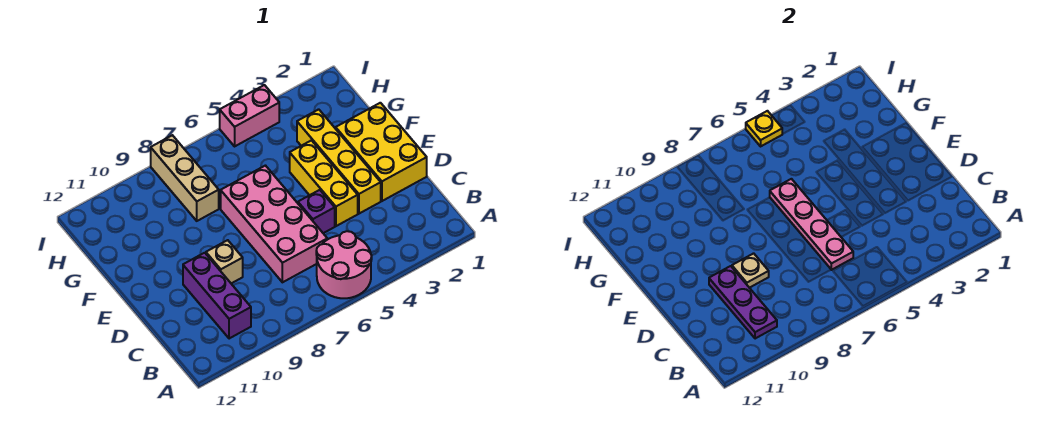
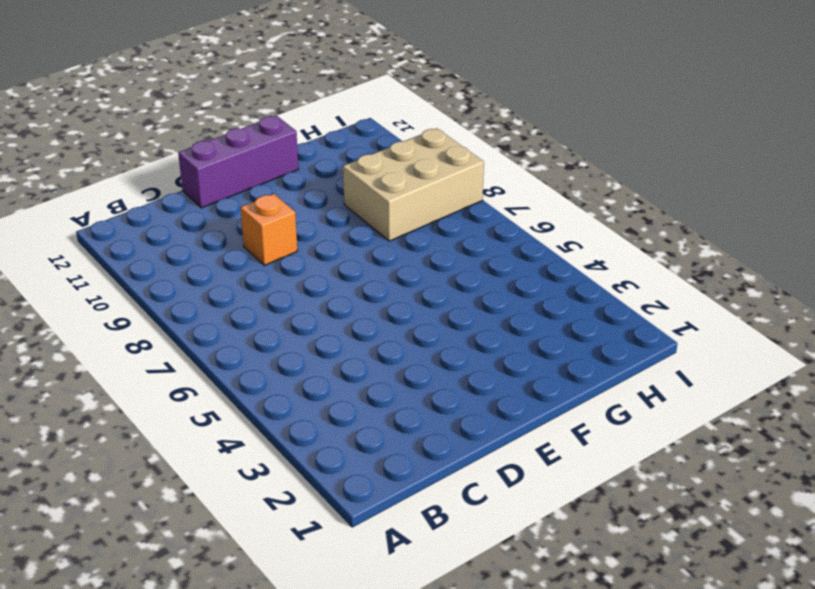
orange brick D9 level 1 -> tan brick D9 level 1
purple brick D12:F12 level 1 -> purple brick B10:D10 level 1
tan brick G8:I9 level 1 -> tan brick G8:I8 level 1
none -> pink round brick A5:B6 level 1
none -> pink brick C6:F7 level 1
none -> yellow brick D1:F2 level 1

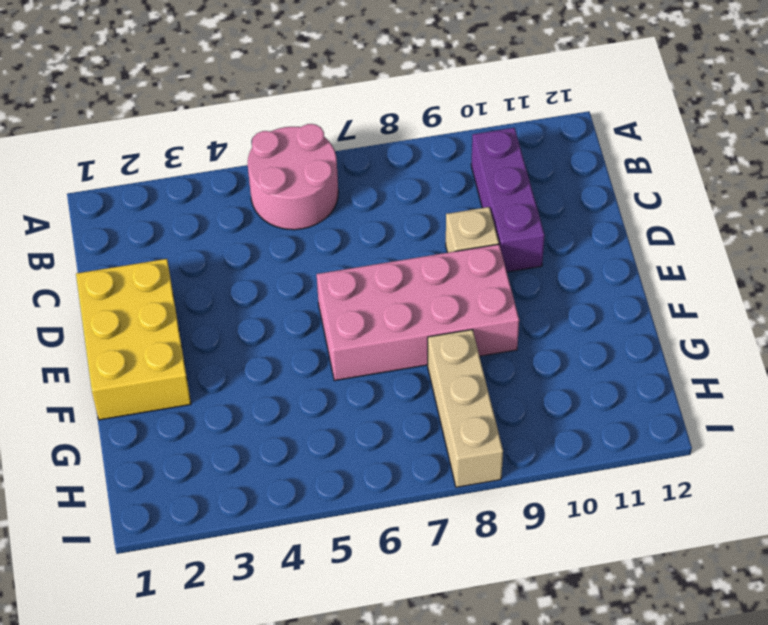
pink brick E6:F9 level 1 -> pink brick C6:F7 level 1
none -> yellow brick D3:G3 level 1
none -> yellow brick D4:F4 level 1
none -> purple brick D5 level 1

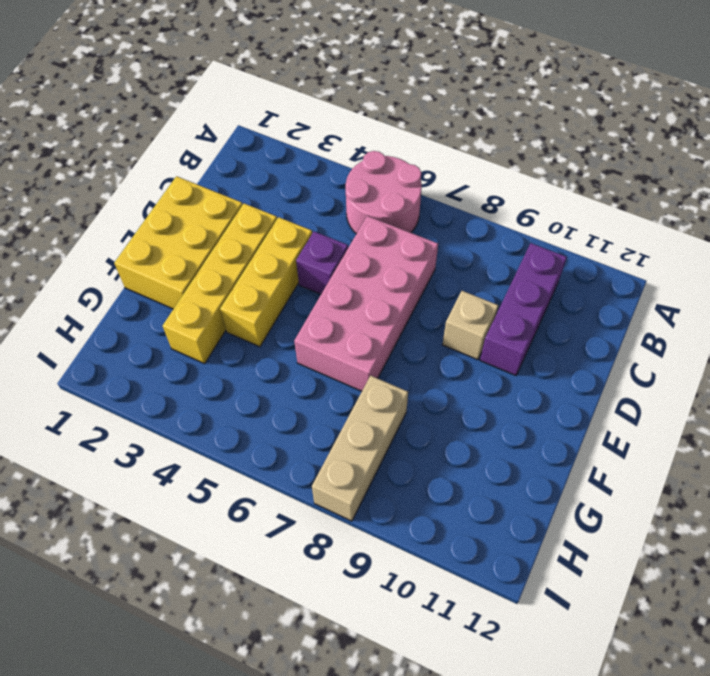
none -> pink brick I4:I5 level 1
none -> purple plate B10:D10 level 2
none -> pink plate C6:F6 level 2

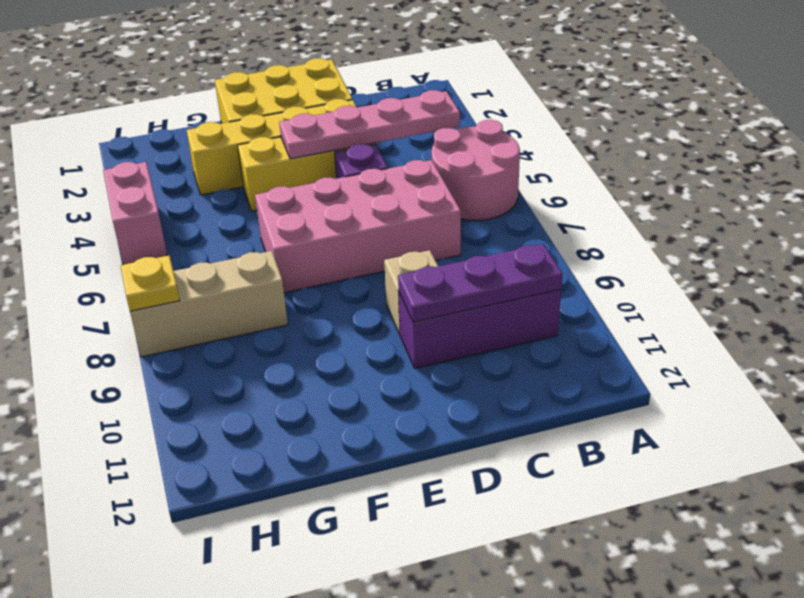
pink plate B4:E4 level 2 -> pink plate C6:F6 level 2
yellow plate I8 level 2 -> yellow plate I5 level 2
none -> tan plate D9 level 2

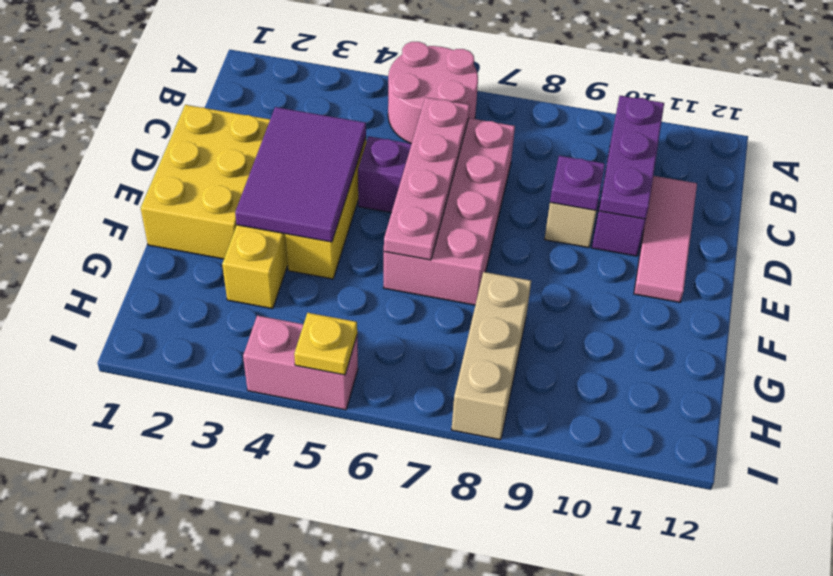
pink tile C11:E11 level 1 -> none
purple tile D3:F4 level 2 -> none
purple plate D9 level 2 -> tan plate D9 level 2

